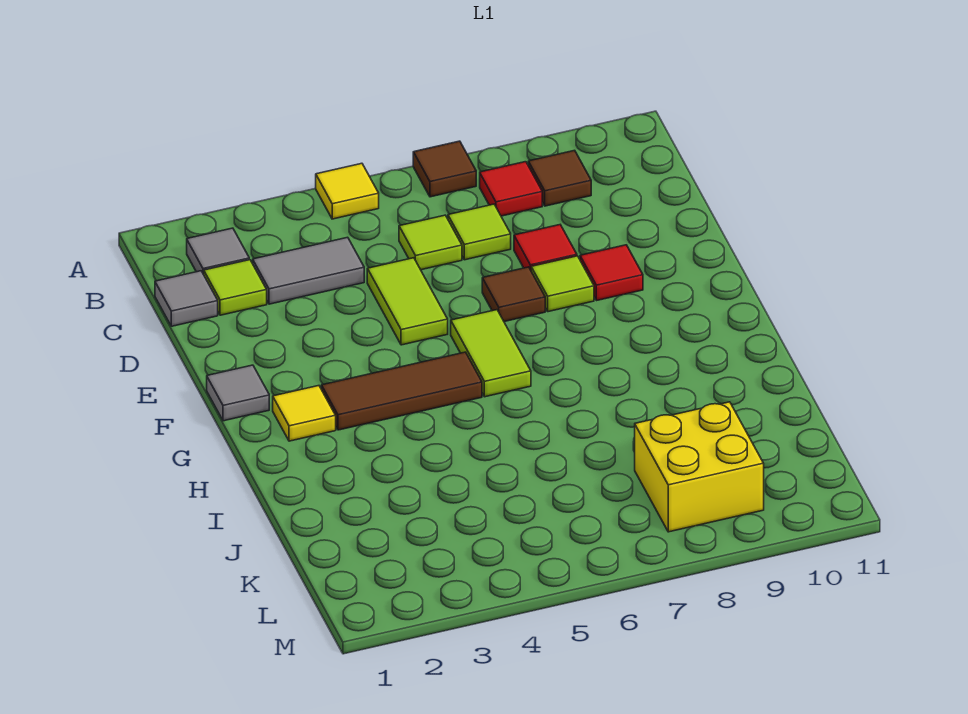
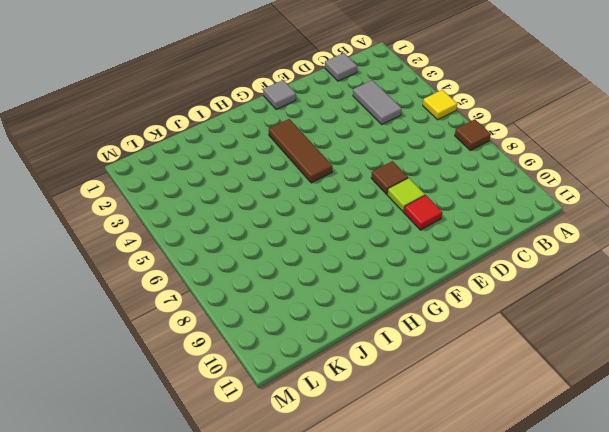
none -> grey tile B2 level 1
none -> red tile B8 level 1
none -> brown tile B9 level 1

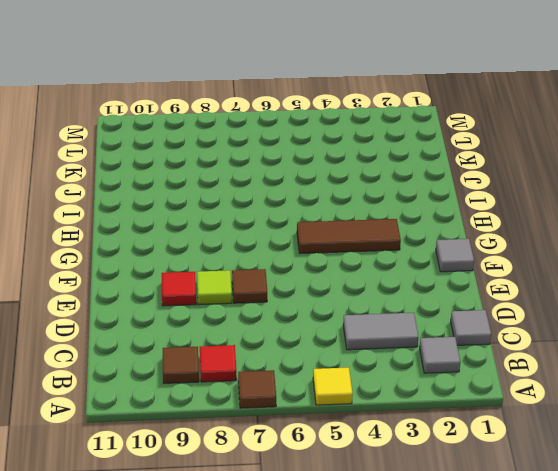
none -> lime tile C2 level 1
none -> lime tile C6 level 1
none -> lime tile C7 level 1

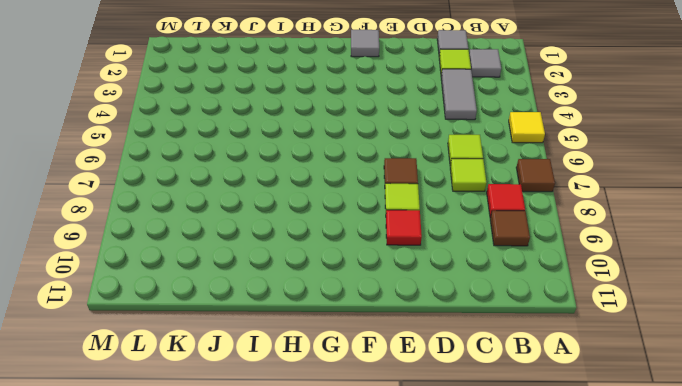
none -> lime tile D5:E5 level 1
none -> red tile D8 level 1
none -> lime tile F6:G6 level 1

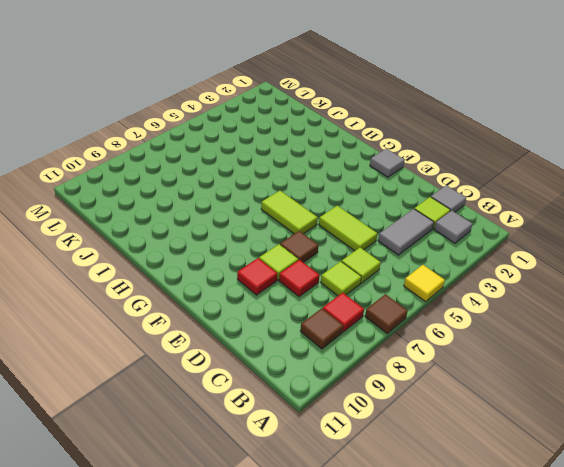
none -> yellow tile G2 level 1
none -> brown tile G3:G5 level 1
none -> yellow brick K8:L9 level 1

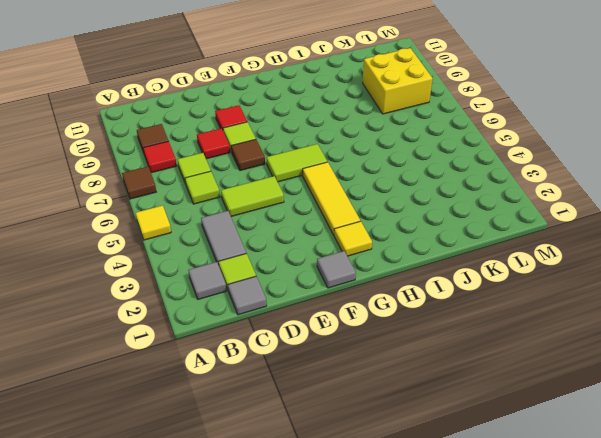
yellow tile G3:G5 level 1 -> brown tile G3:G5 level 1

